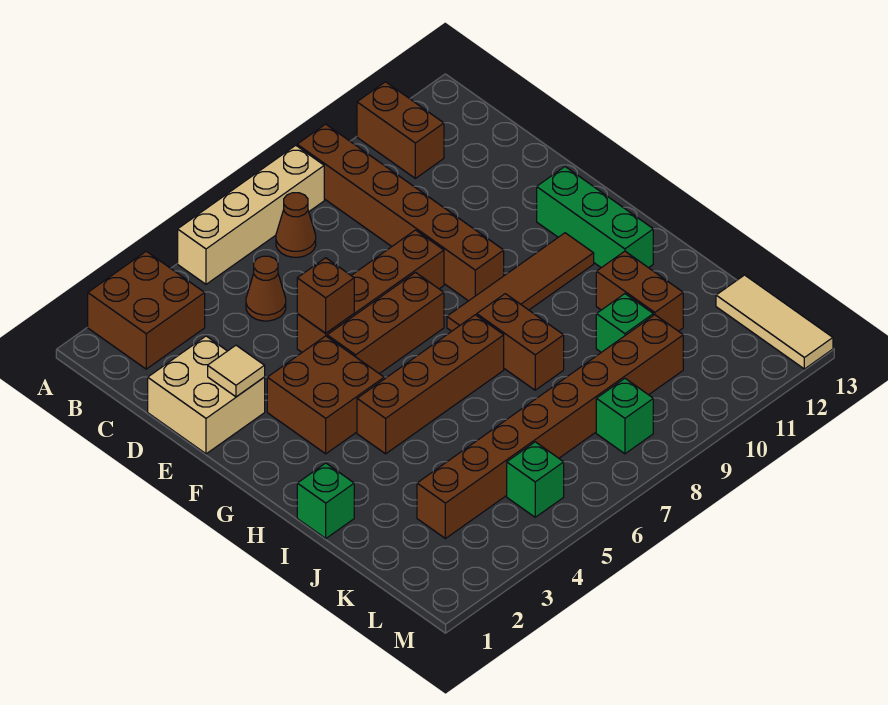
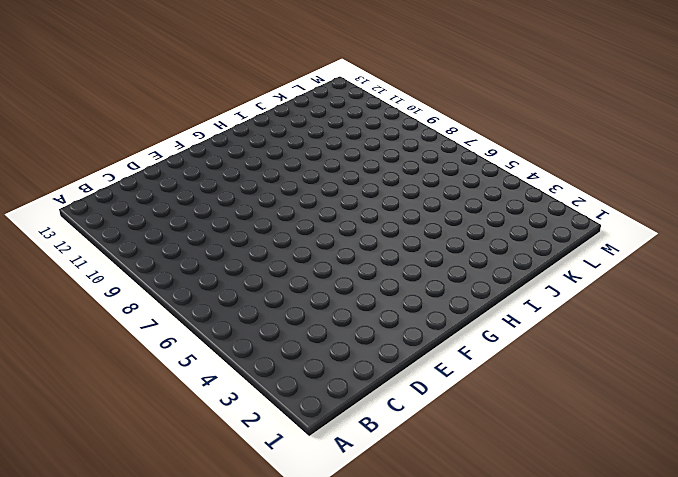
none -> brown brick A2:B3 level 1
none -> tan brick A5:A8 level 1
none -> brown brick A9:F9 level 1

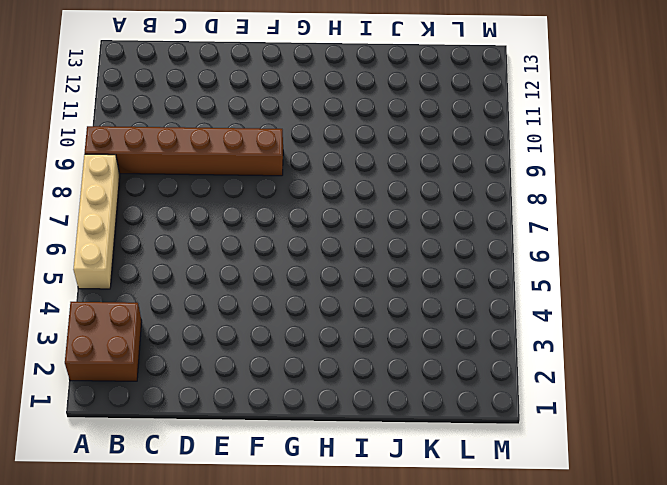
none -> brown brick A11:B11 level 1
none -> brown cone B7 level 1
none -> brown cone C5 level 1

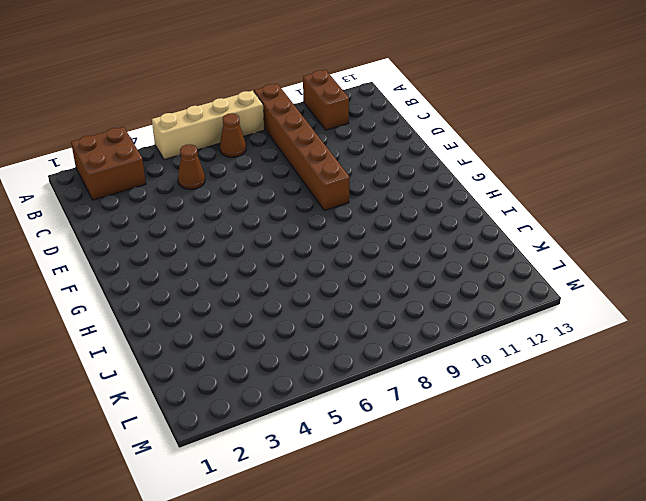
none -> tan brick D1:E2 level 1
none -> brown brick E5:E8 level 1
none -> brown brick F3:G4 level 1

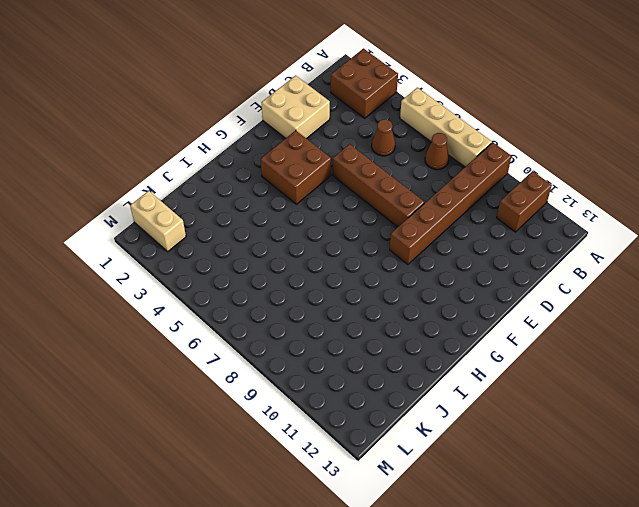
tan brick L1:L2 level 1 -> none
none -> brown brick F5:F7 level 1
none -> green brick F12:H12 level 1
none -> brown tile G8:G11 level 1

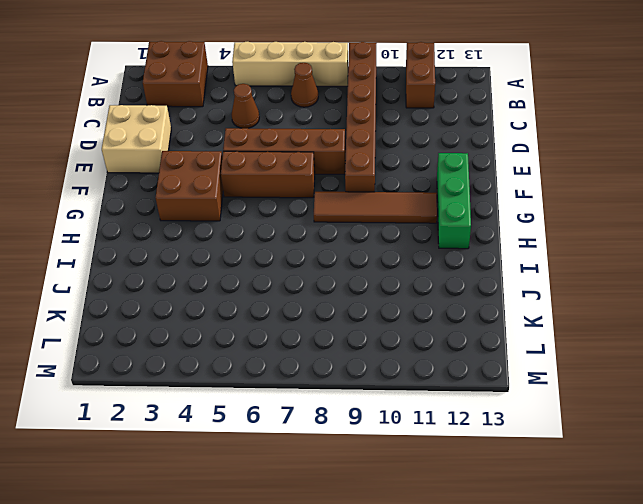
none -> brown brick H4:H7 level 1
none -> brown brick H8:I8 level 1
none -> green brick I1 level 1

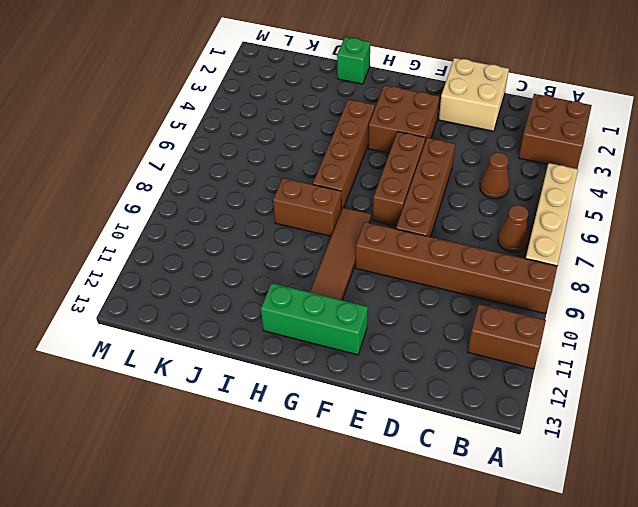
none -> brown brick I11:J11 level 1
none -> green brick J10 level 1
none -> brown brick K3:K10 level 1

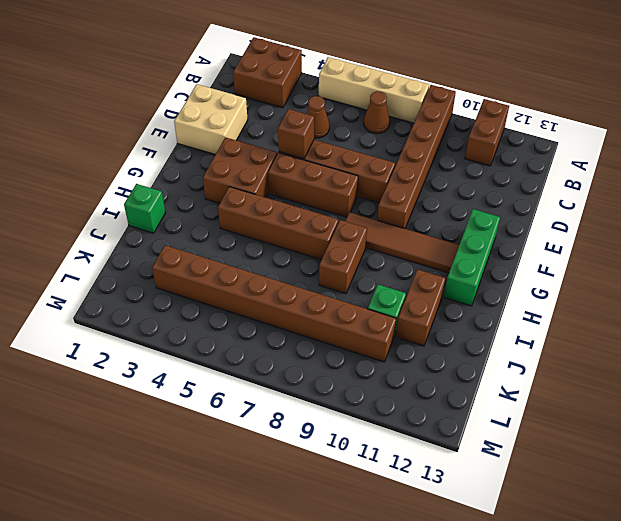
none -> tan tile K13:M13 level 1
none -> green brick L5 level 1
none -> green brick L8 level 1

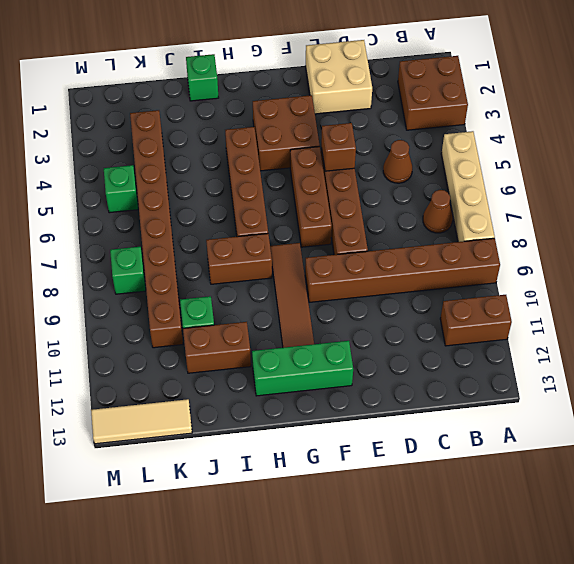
none -> tan tile E2 level 2

